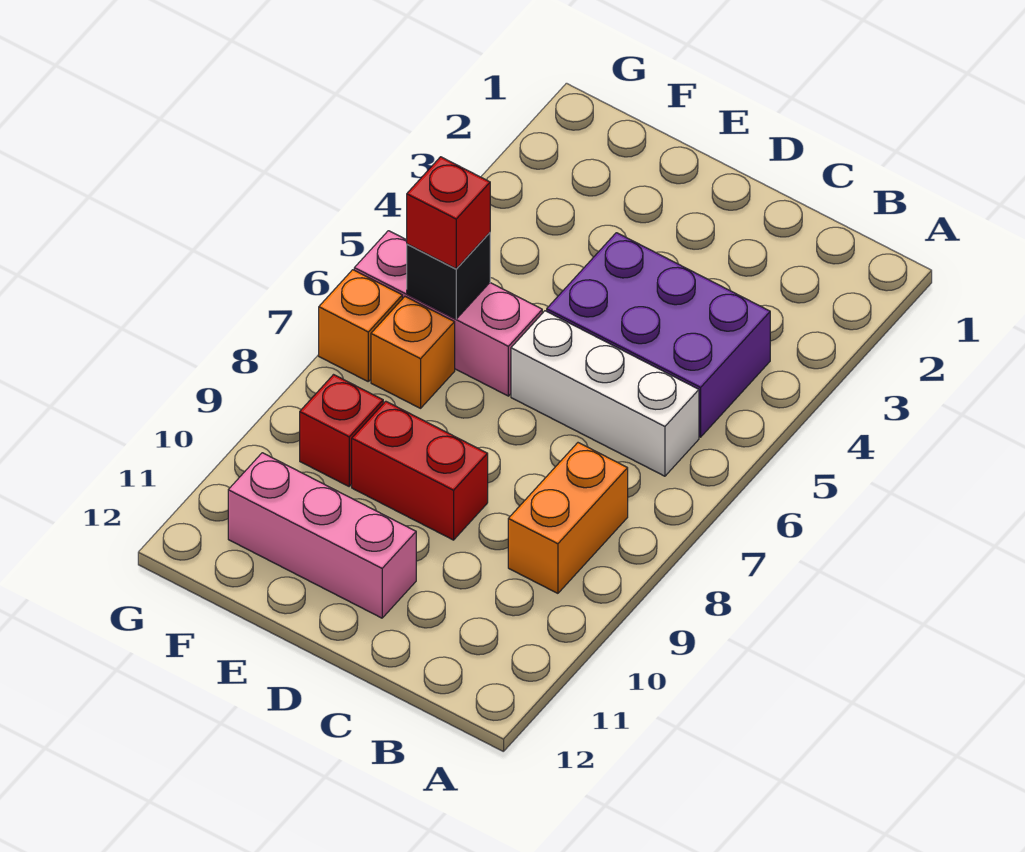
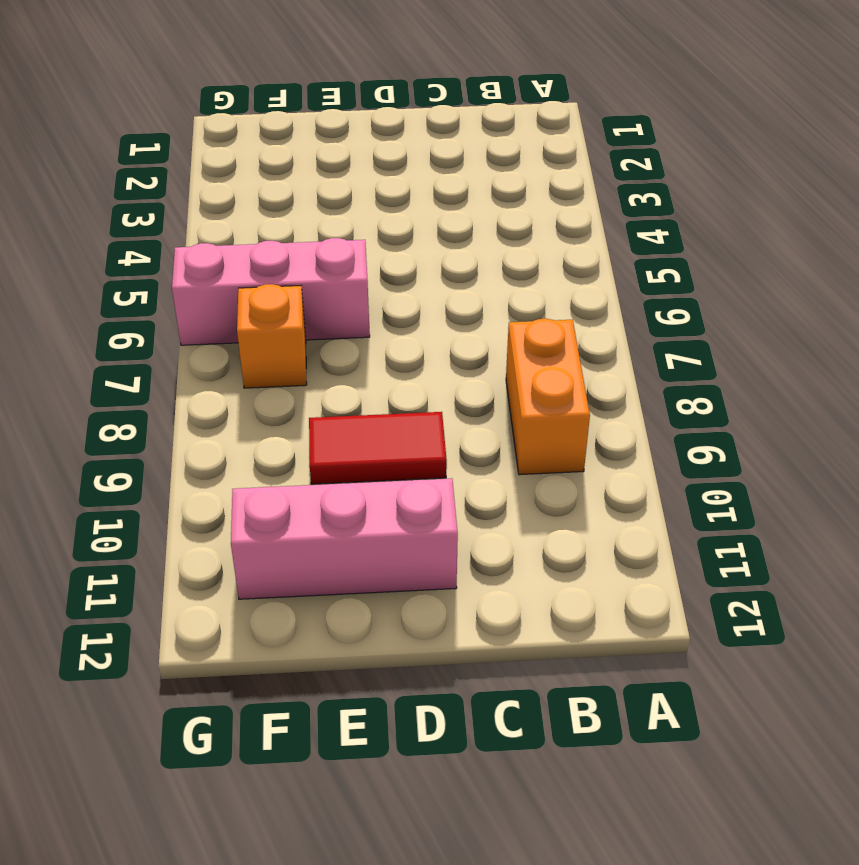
red tile D9:E9 level 1 -> red brick D9:E9 level 1
none -> purple brick B4:D5 level 1
none -> white brick B6:D6 level 1

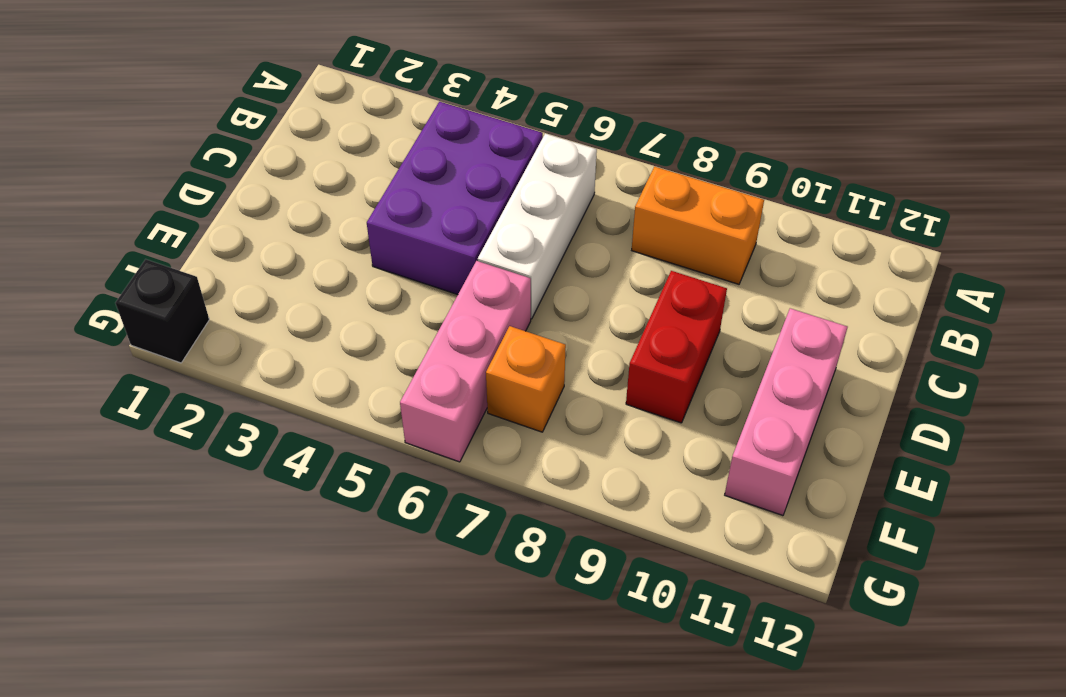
black brick G1 level 1 -> black brick F6 level 2
none -> red brick F9 level 1
none -> orange brick G7 level 1

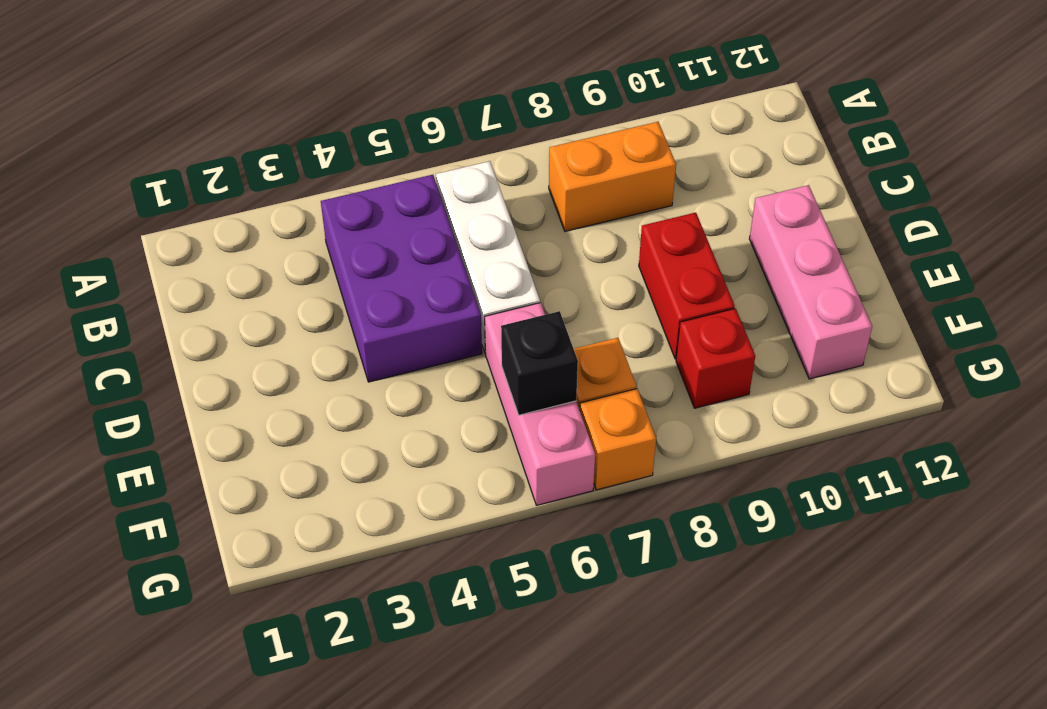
none -> red brick F6 level 3

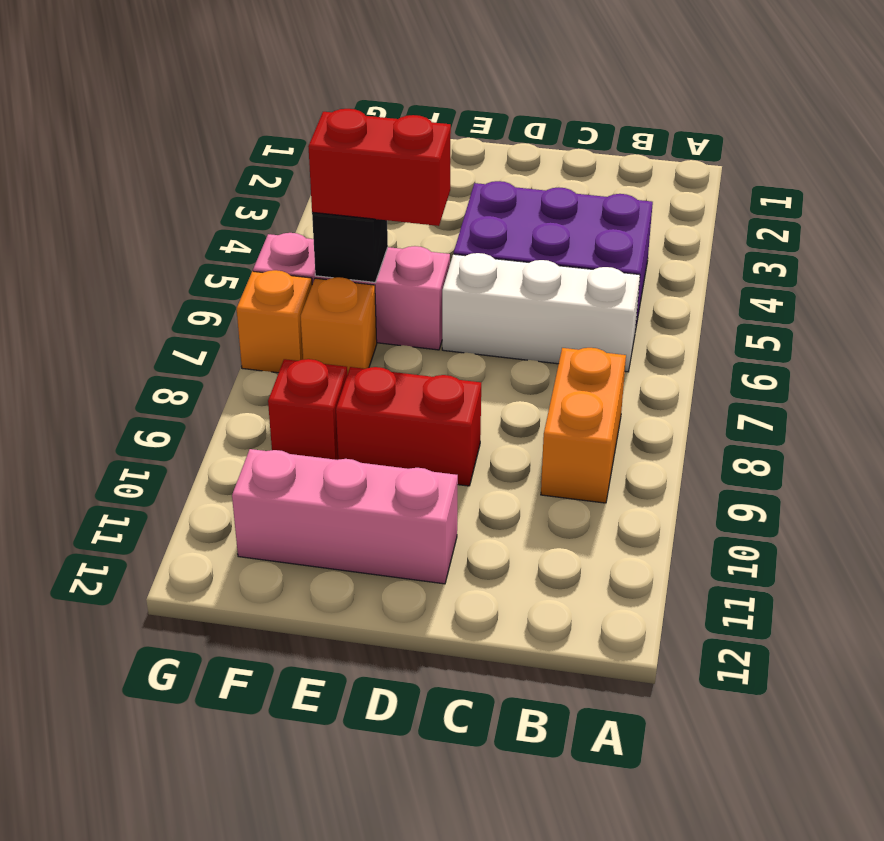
red brick E6:F6 level 3 -> red brick F6 level 3

